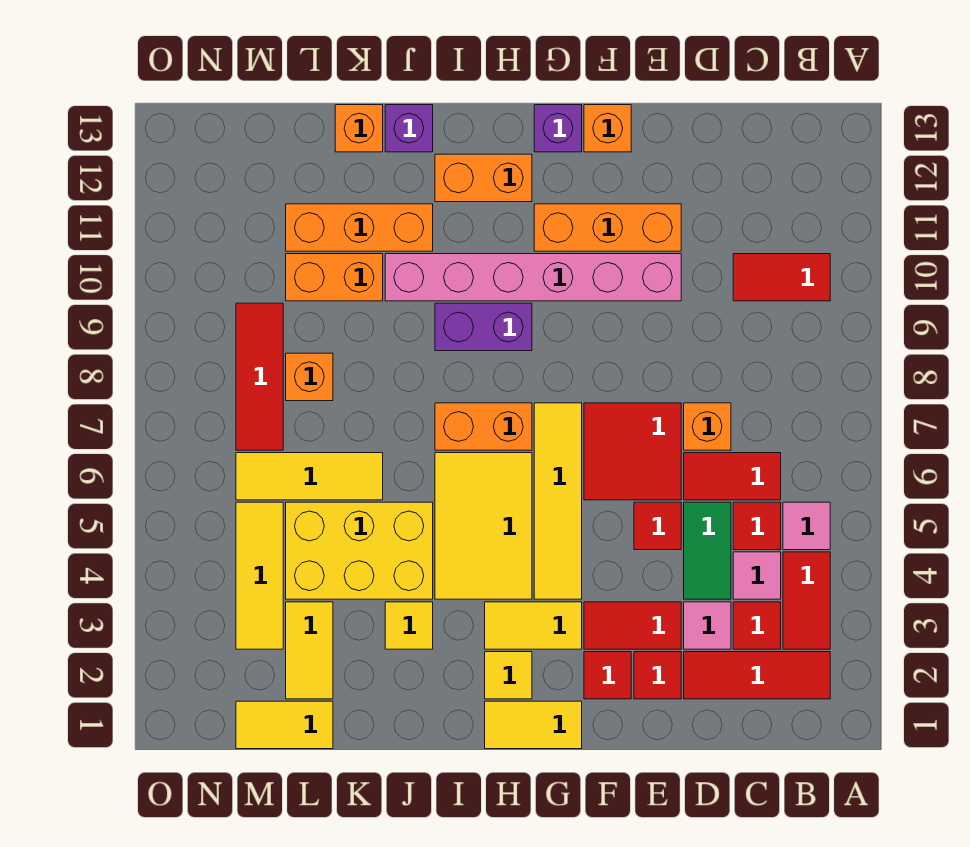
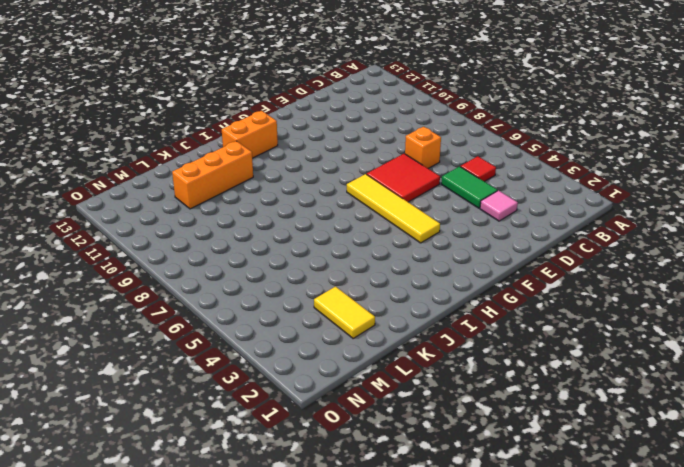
none -> red tile B2:D2 level 1
none -> red tile B3:B4 level 1
none -> pink tile B5 level 1
none -> red tile B10:C10 level 1

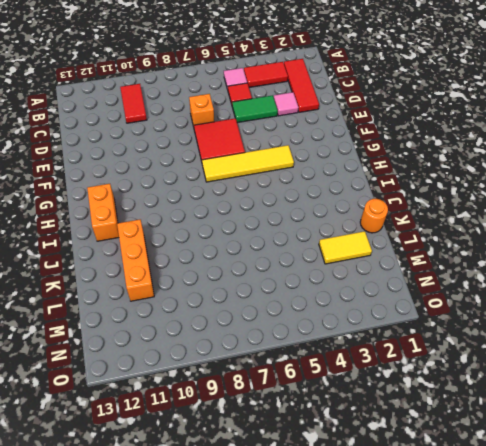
orange round brick K1 level 1 -> none
none -> red tile C3 level 1
none -> pink tile C4 level 1
none -> red tile C6:D6 level 1
none -> red tile E2 level 1

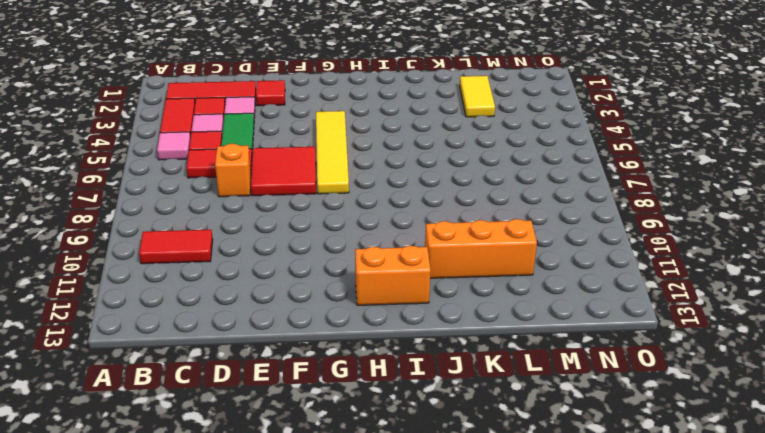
none -> red tile E3:F3 level 1
none -> red tile E5 level 1
none -> pink brick E10:J10 level 1
none -> orange brick E11:G11 level 1

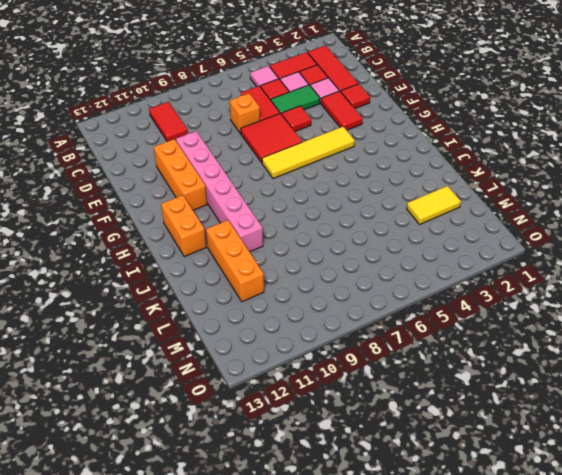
none -> red tile F2 level 1
none -> orange brick F13 level 1
none -> yellow tile G1:H1 level 1
none -> yellow tile G3:H3 level 1

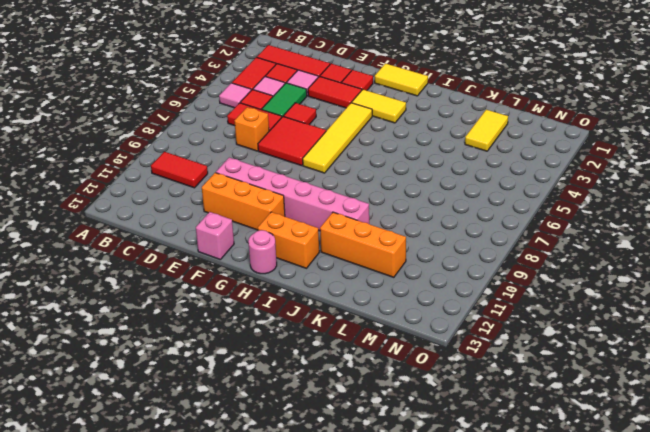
pink brick F13 level 1 -> orange brick F13 level 1
pink round brick H13 level 1 -> none
none -> purple brick G13 level 1
none -> yellow tile H2 level 1
none -> yellow tile H4:I6 level 1
none -> orange brick H7:I7 level 1

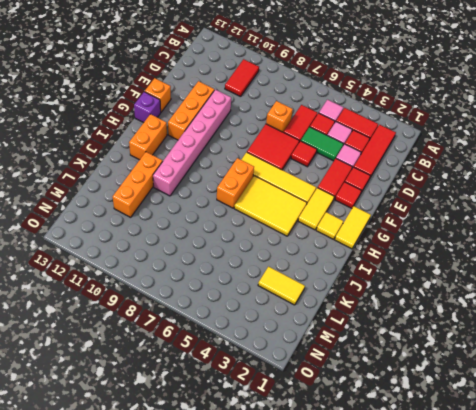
none -> purple brick H9:I9 level 1
none -> yellow tile J3 level 1
none -> yellow brick J4:L5 level 1
none -> purple brick J13 level 1

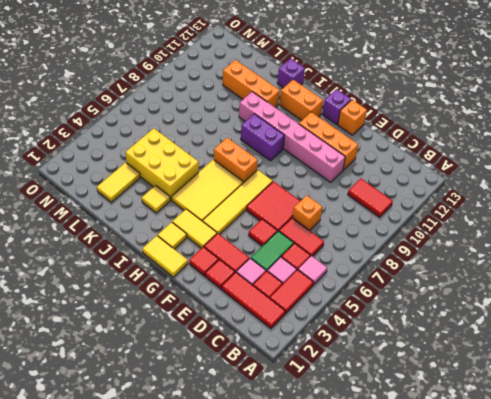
none -> yellow tile K6:M6 level 1
none -> orange brick K10:L10 level 1
none -> orange brick K13 level 1
none -> yellow tile L1:M1 level 1

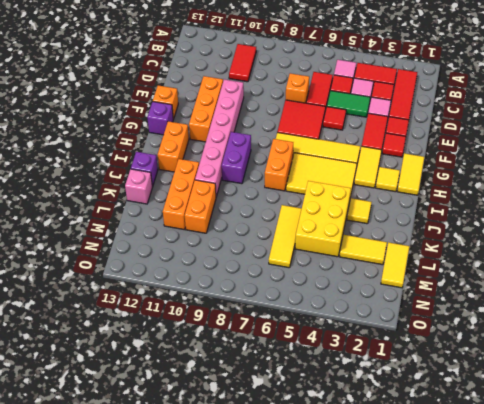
pink brick K13 level 1 -> orange brick K13 level 1
none -> orange brick L8 level 1
none -> yellow tile M3:M5 level 1
none -> red tile M7:M9 level 1

